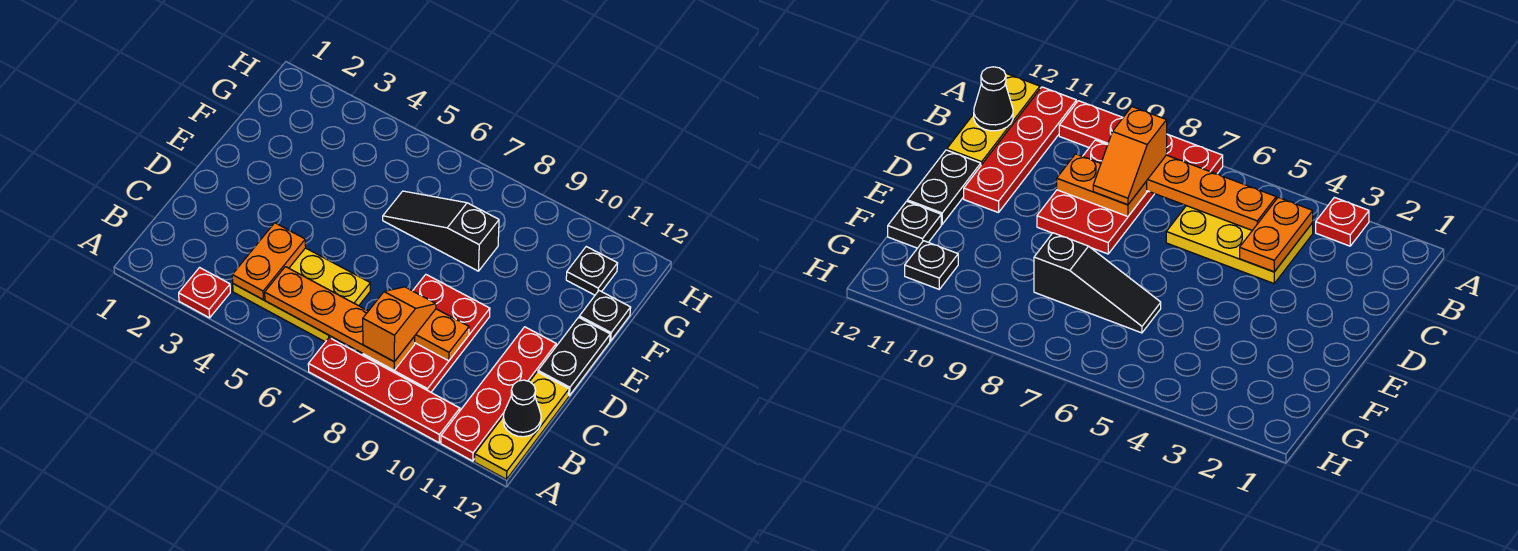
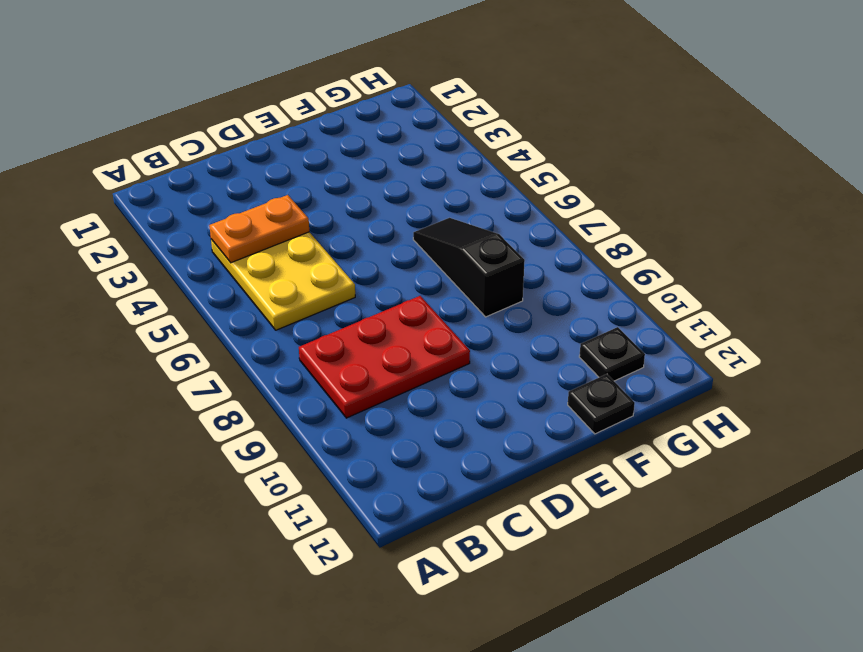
none -> red plate A3 level 1
none -> red plate A7:A10 level 1
none -> red plate A11:D11 level 1

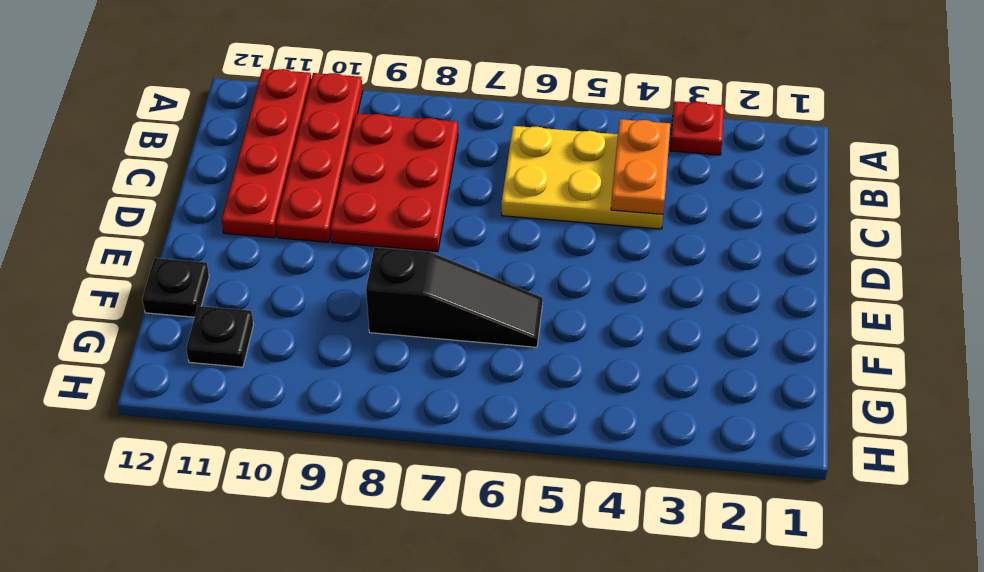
red plate A10:D10 level 1 -> red plate A7:A10 level 1
none -> yellow plate A12:C12 level 1
none -> black plate D12:E12 level 1
none -> orange plate B5:B8 level 2

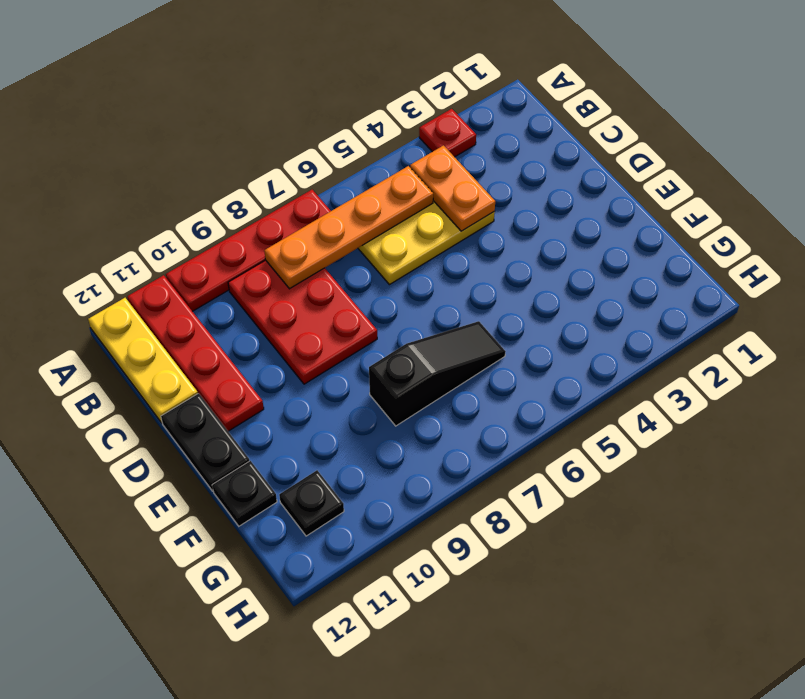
none -> black cone B12 level 2
none -> orange plate C8:C9 level 2
none -> orange slope B8:C8 level 3 top B

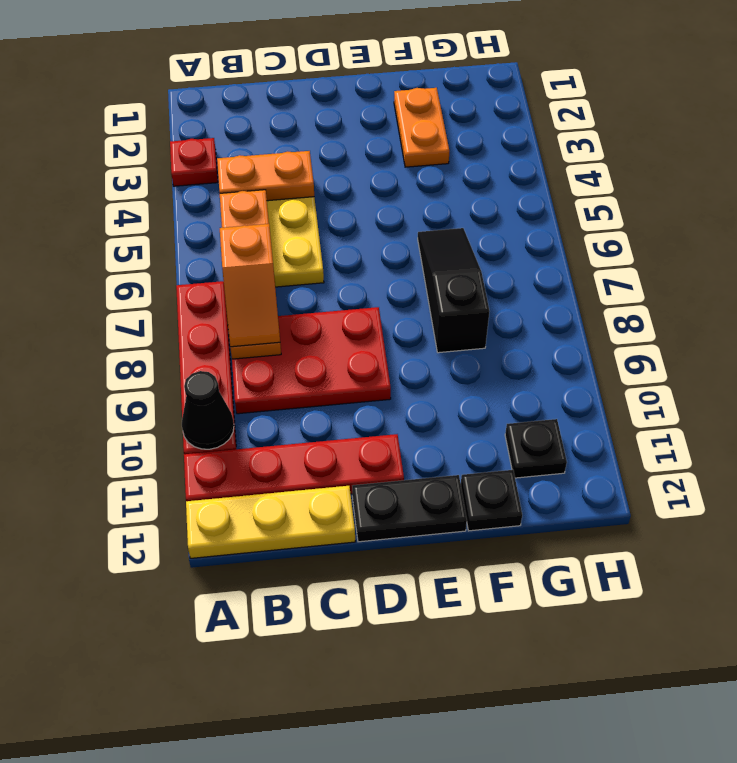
black cone A10 level 2 -> black cone B12 level 2
orange slope B7:B8 level 3 top 7 -> orange slope B8:C8 level 3 top B
orange plate F2:F3 level 1 -> orange plate C8:C9 level 2

